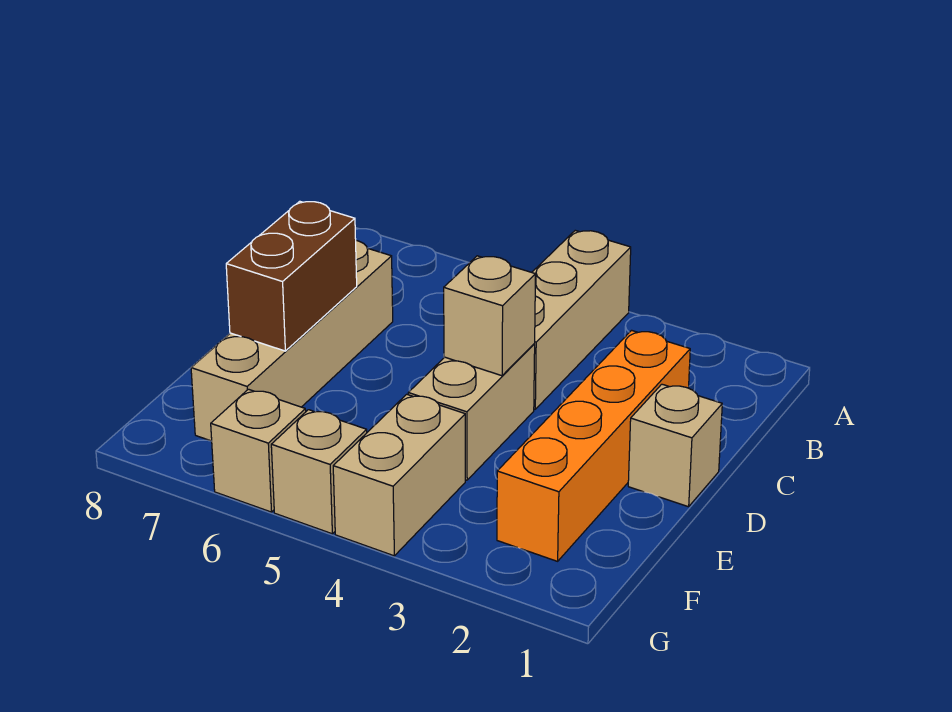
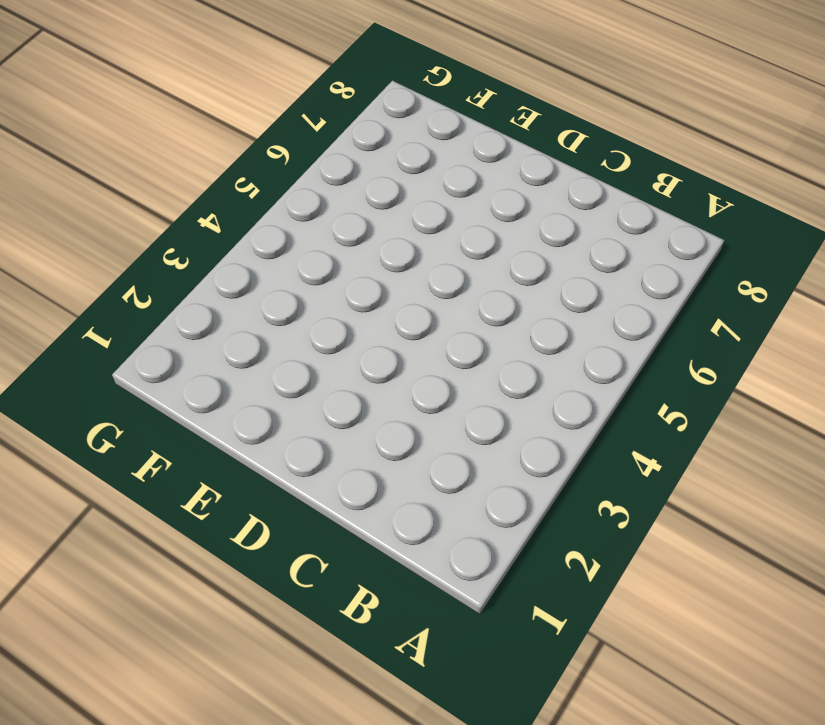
none -> tan brick A4:C4 level 1
none -> orange brick C2:F2 level 1

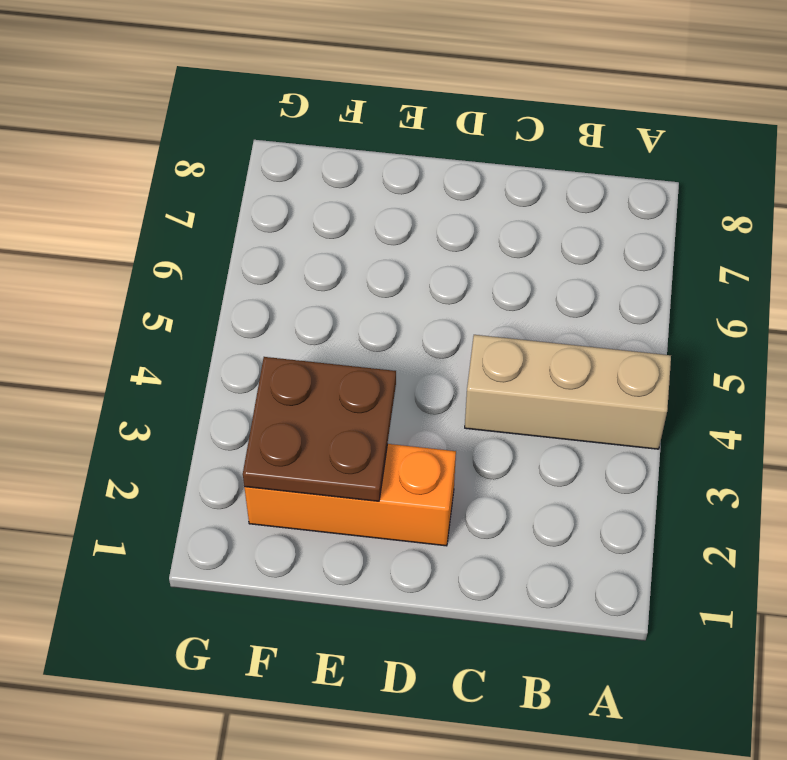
orange brick D2:F2 level 1 -> orange brick C2:F2 level 1
brown plate E2:F3 level 2 -> none
none -> tan brick C7:F7 level 1
none -> tan brick D1 level 1

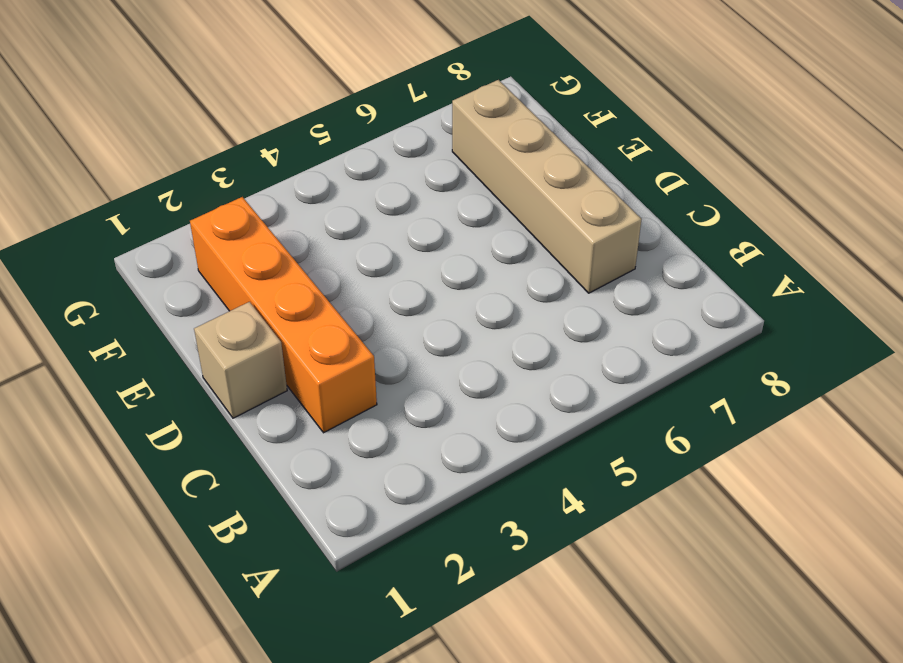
none -> tan brick A4:C4 level 1
none -> tan brick D4:E4 level 1

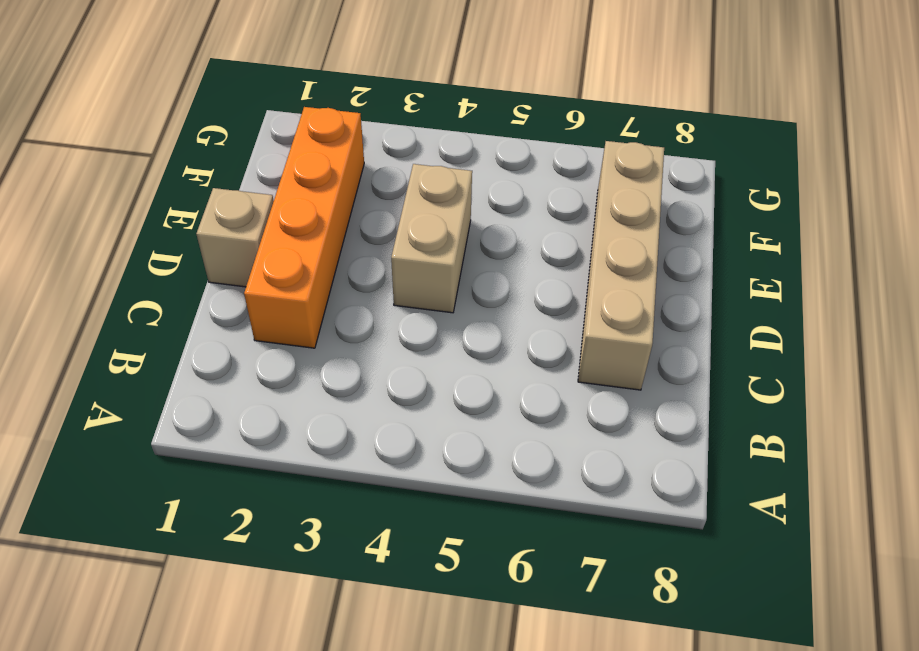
none -> tan brick A4:C4 level 1
none -> tan brick F4:G4 level 1

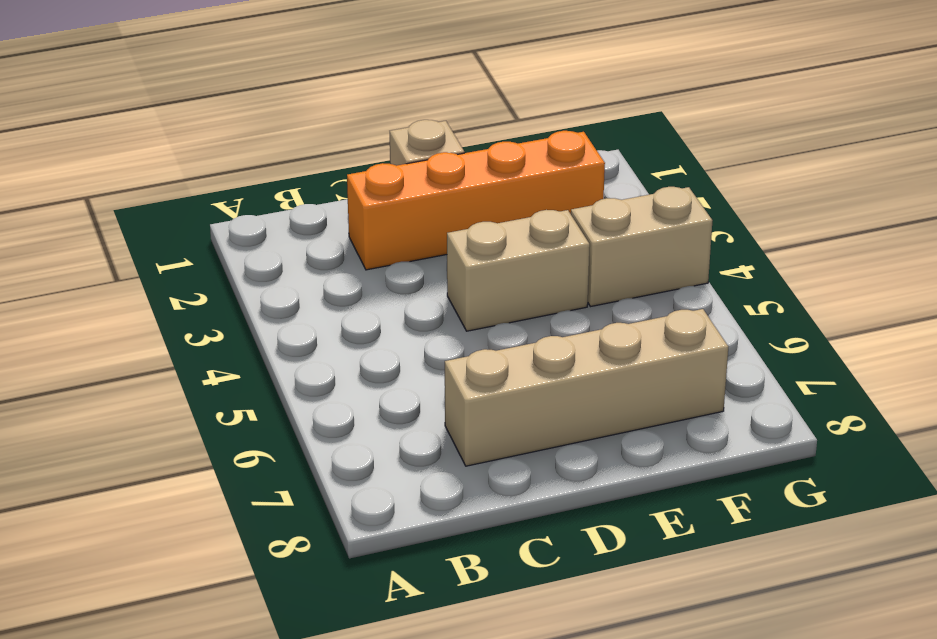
none -> tan brick A4:C4 level 1
none -> tan brick G5 level 1

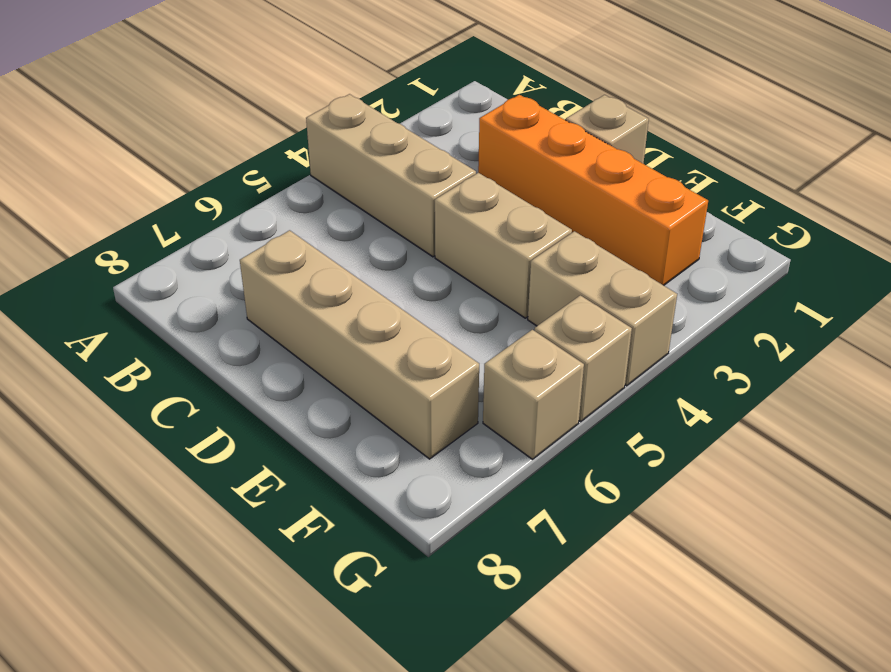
none -> tan brick D4 level 2
none -> brown brick D7:E7 level 2

